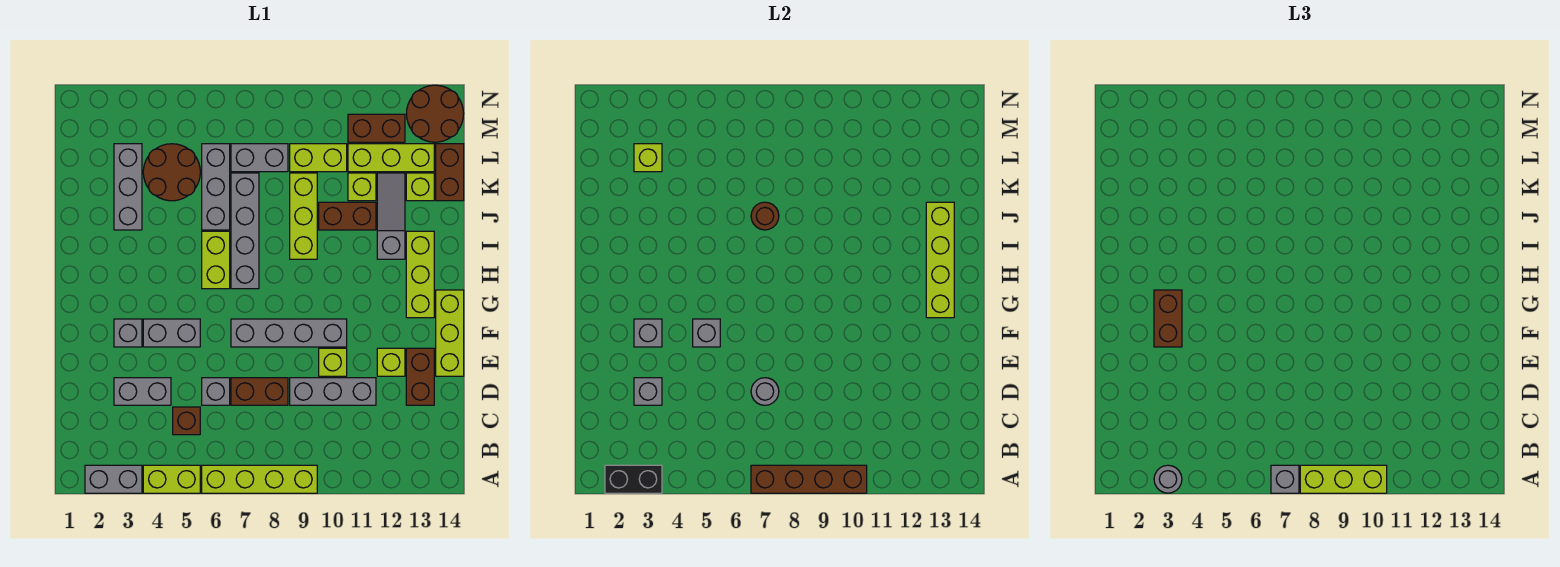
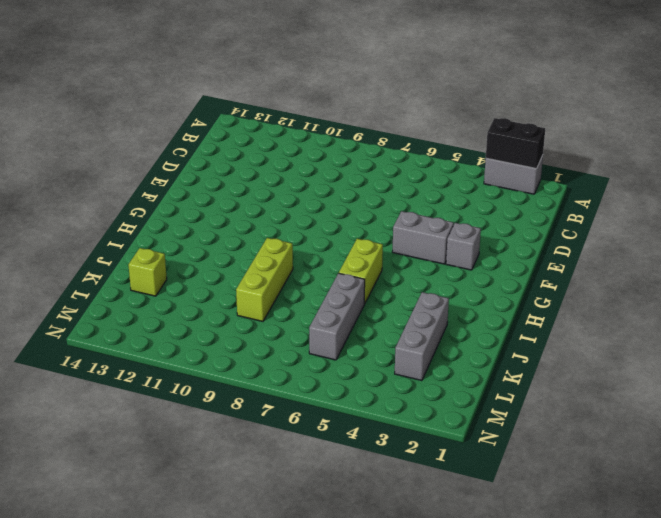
none -> lime brick A4:A5 level 1
none -> lime brick A6:A9 level 1
none -> brown brick C5 level 1
none -> grey brick D3:D4 level 1

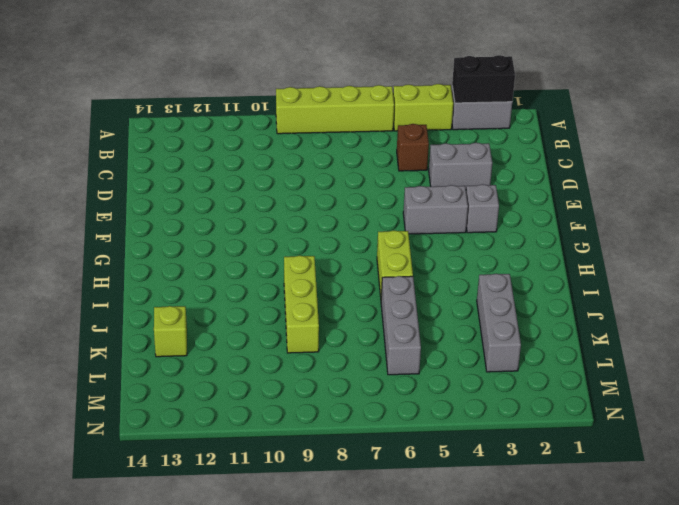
none -> grey brick D6 level 1
none -> brown brick D7:D8 level 1
none -> grey brick D9:D11 level 1
none -> brown brick D13:E13 level 1

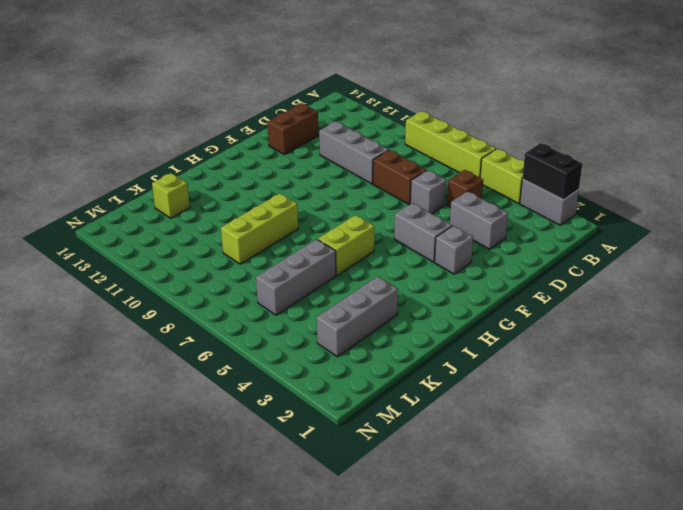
none -> lime brick E10 level 1
none -> lime brick E12 level 1
none -> lime brick E14:G14 level 1
none -> grey brick F7:F10 level 1

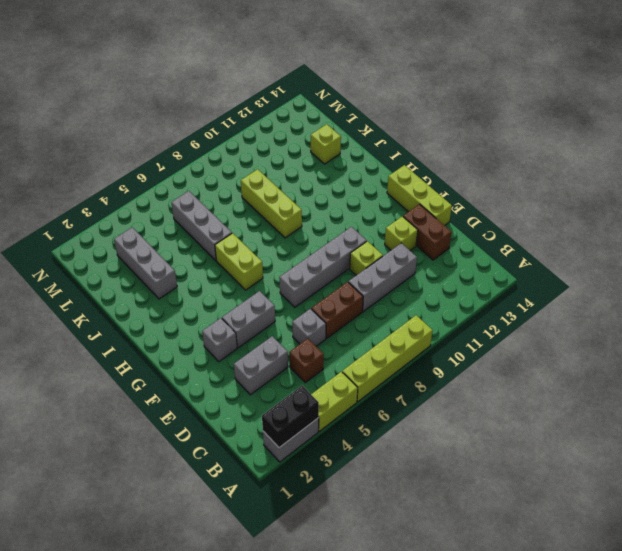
none -> lime brick G13:I13 level 1
none -> grey brick H7:K7 level 1
none -> grey slope I12:K12 level 1 top I
none -> brown brick J10:J11 level 1

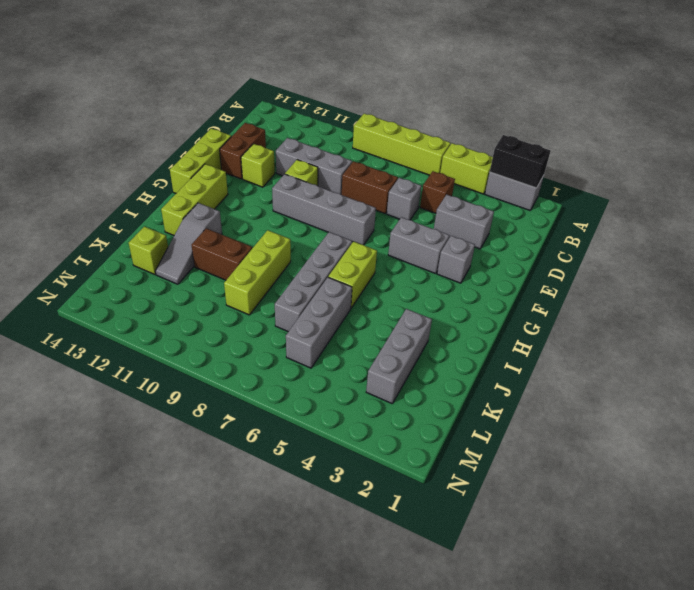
none -> brown round brick K4:L5 level 1
none -> lime brick K11 level 1
none -> brown brick K14:L14 level 1
none -> grey brick L7:L8 level 1

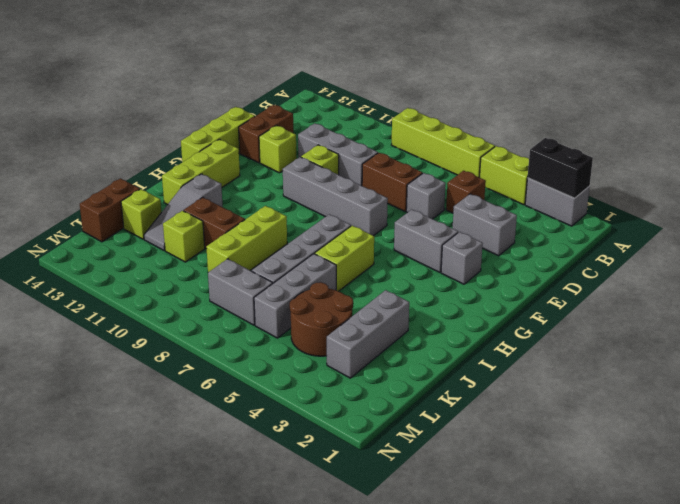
none -> lime brick L9:L10 level 1
none -> lime brick L11:L13 level 1
none -> brown brick M11:M12 level 1
none -> brown round brick M13:N14 level 1

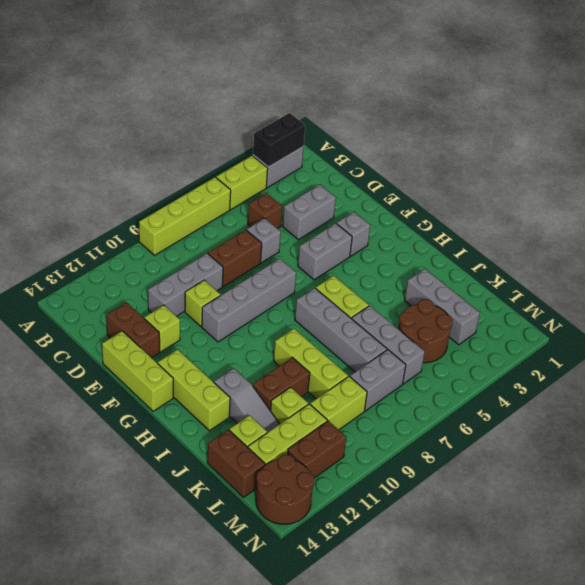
none -> brown brick A7:A10 level 2
none -> grey brick D3 level 2
none -> grey round brick D7 level 2
none -> grey brick F3 level 2

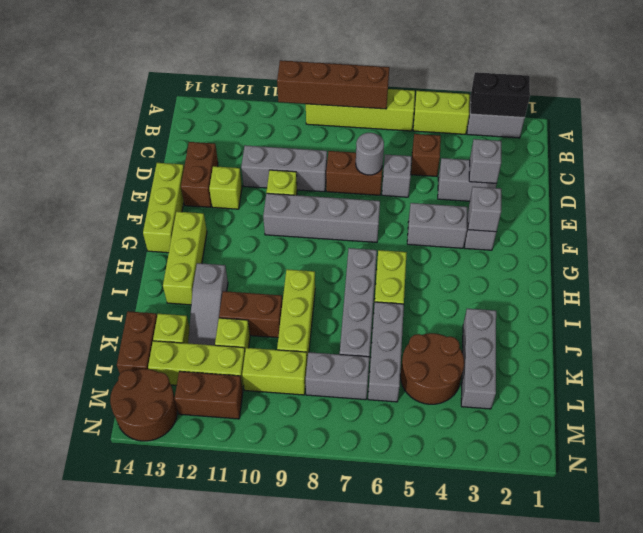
none -> grey brick F5 level 2
none -> lime brick G13:J13 level 2
none -> brown round brick J7 level 2
none -> lime brick L3 level 2

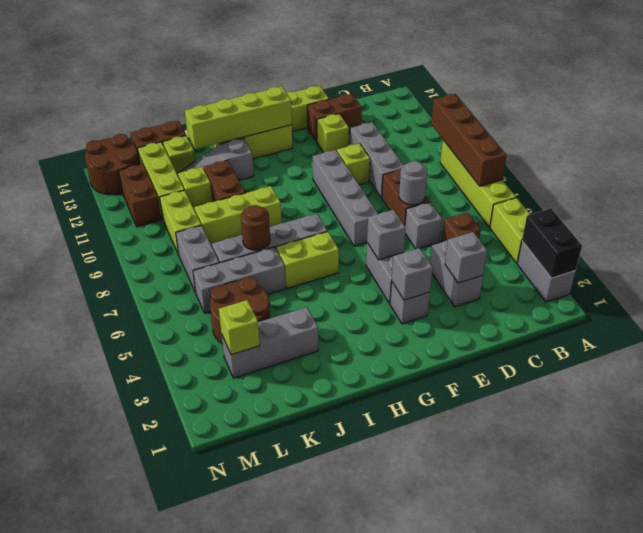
none -> grey round brick A3 level 3
none -> grey brick A7 level 3
none -> lime brick A8:A10 level 3
none -> brown brick F3:G3 level 3

